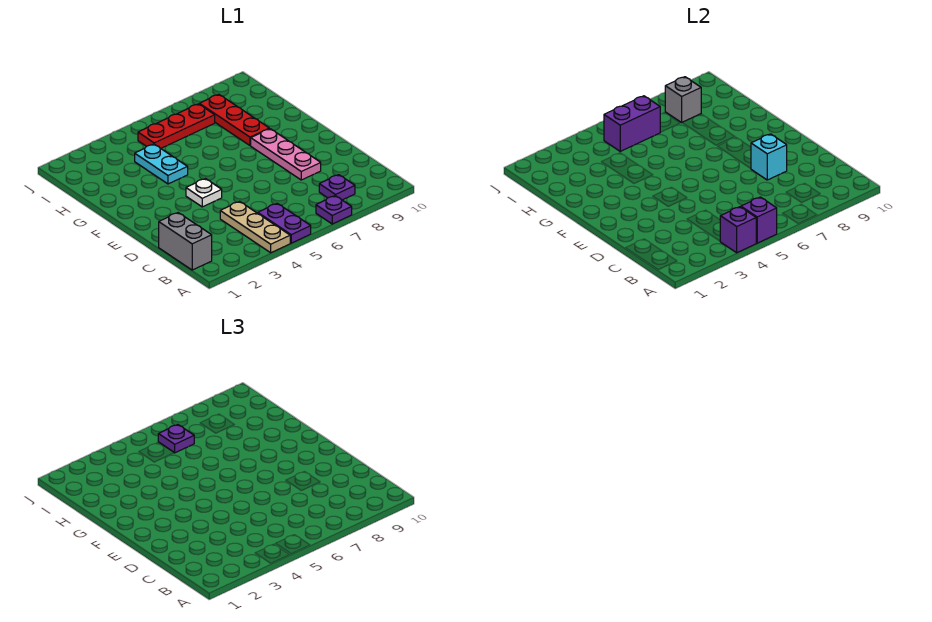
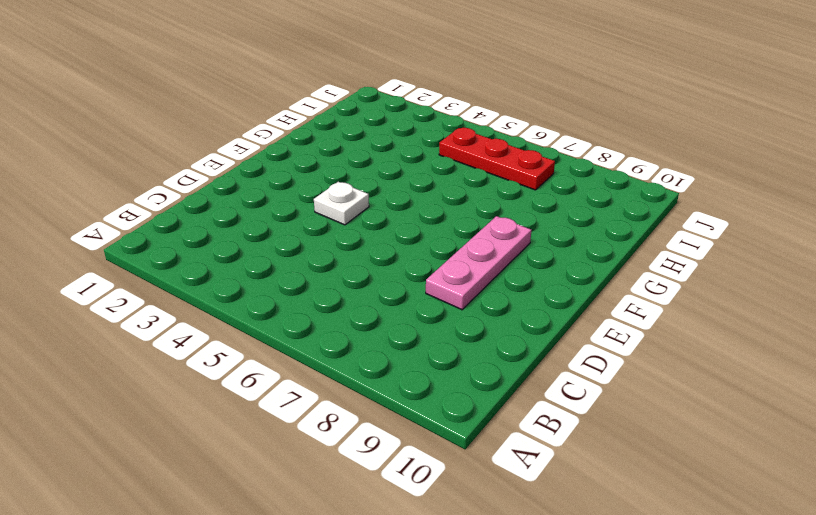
none -> tan plate A4:C4 level 1
none -> purple plate A5:B5 level 1
none -> purple plate A7 level 1

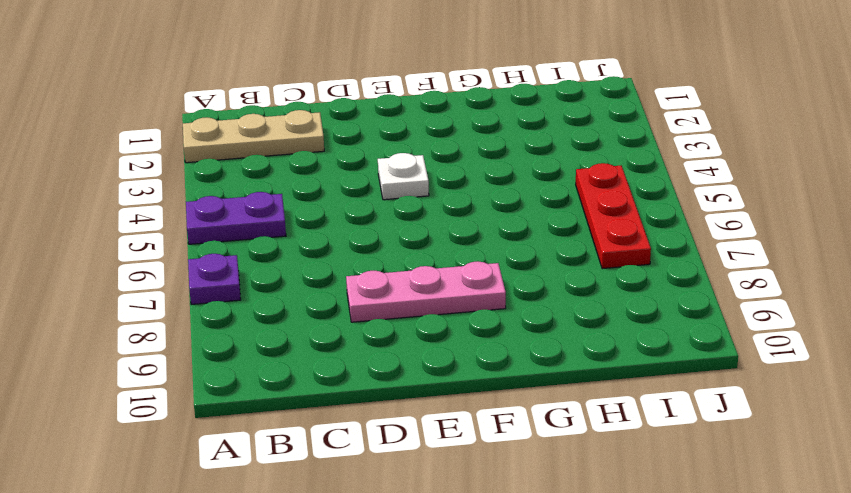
tan plate A2:C2 level 1 -> tan plate A4:C4 level 1
none -> grey brick B1:C1 level 1
none -> purple plate B8 level 1
none -> cyan plate G4:H4 level 1

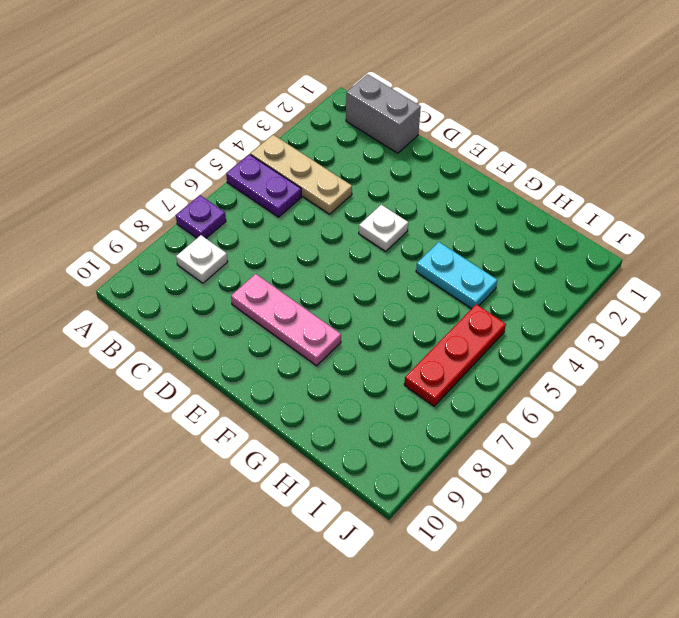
white plate B8 level 1 -> purple plate B8 level 1
none -> red plate G8:I8 level 1
none -> purple brick A4 level 2
none -> purple brick A5 level 2

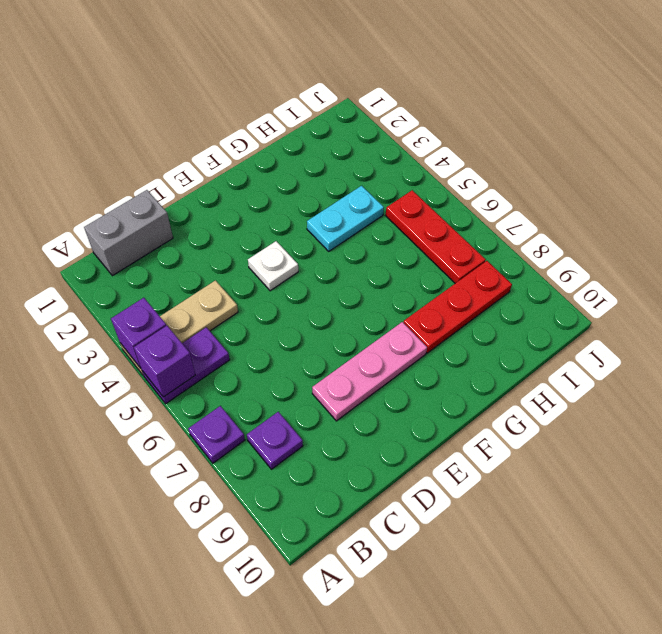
none -> cyan brick D8 level 2
none -> purple brick I5:I6 level 2
none -> grey brick I8 level 2

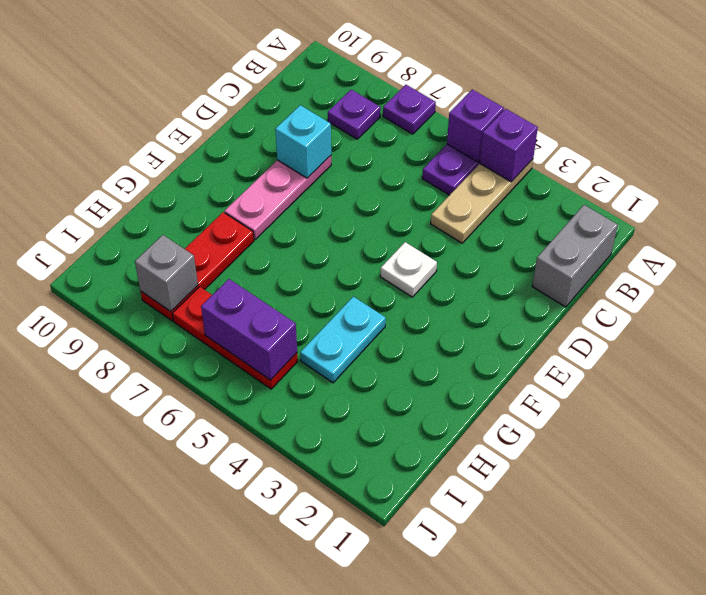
none -> purple plate I6 level 3

